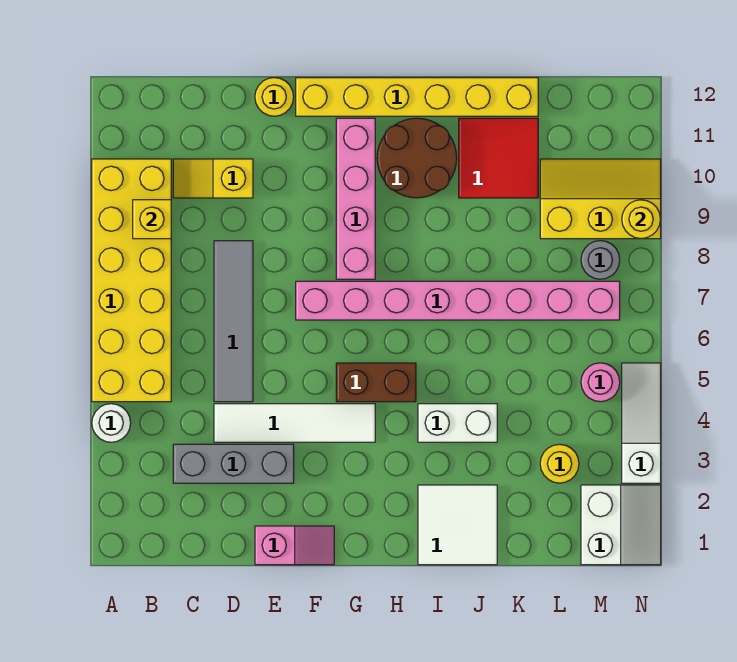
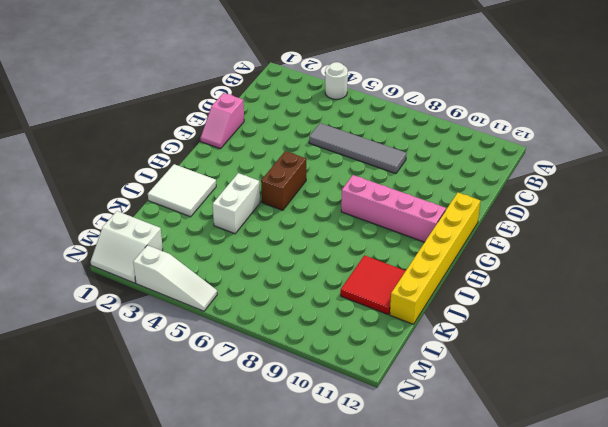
none -> yellow brick A5:B10 level 1
none -> grey brick C3:E3 level 1
none -> yellow slope C10:D10 level 1 top D

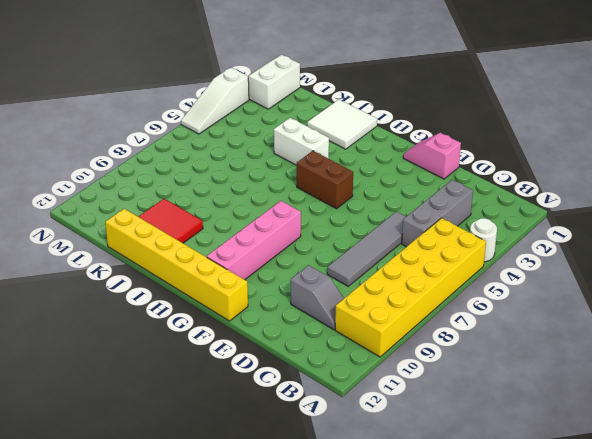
grey brick C3:C5 level 1 -> grey brick C3:E3 level 1
grey slope C10:D10 level 1 top D -> yellow slope C10:D10 level 1 top D
none -> white tile D4:G4 level 1
none -> yellow round brick E12 level 1
none -> pink brick F7:M7 level 1

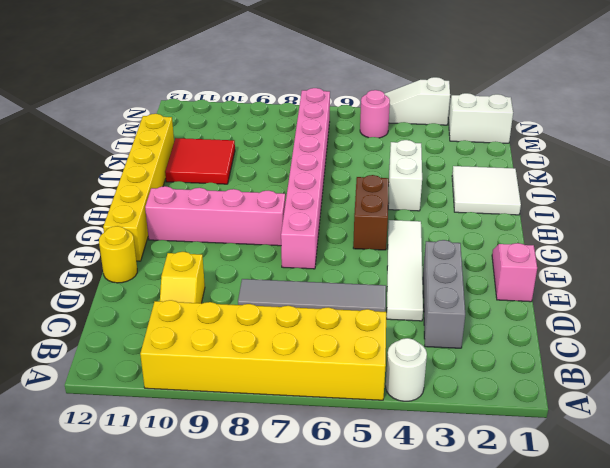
none -> brown round brick H10:I11 level 1
none -> yellow round brick L3 level 1
none -> yellow slope L9:N10 level 1 top 9

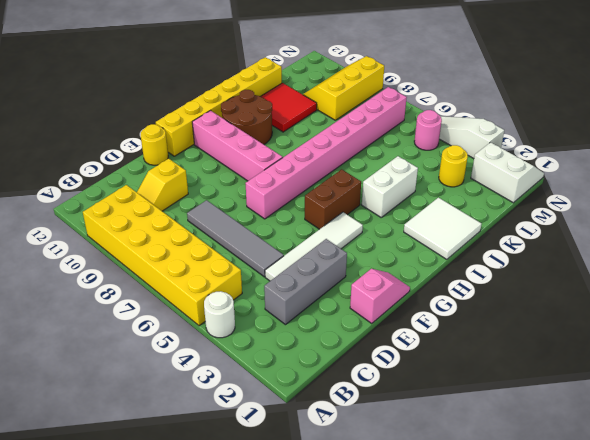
none -> grey round brick M8 level 1
none -> yellow brick B9 level 2
none -> yellow round brick N9 level 2

